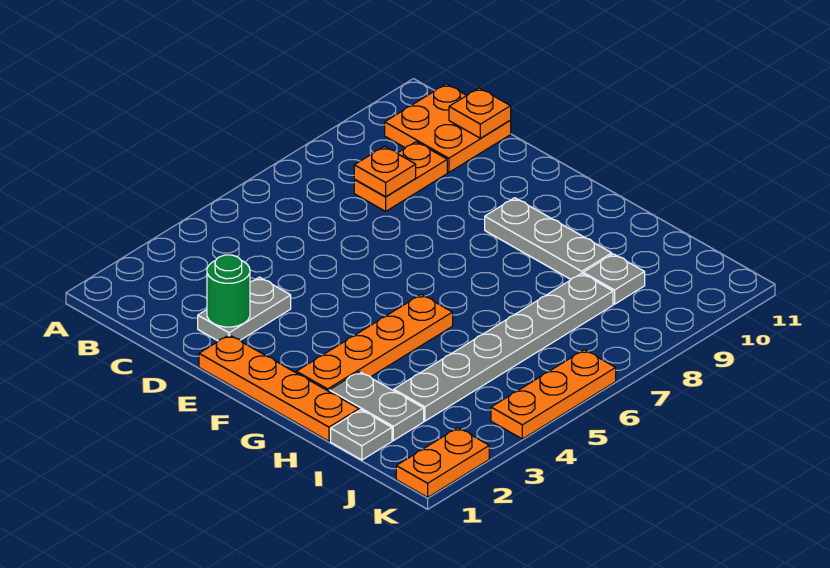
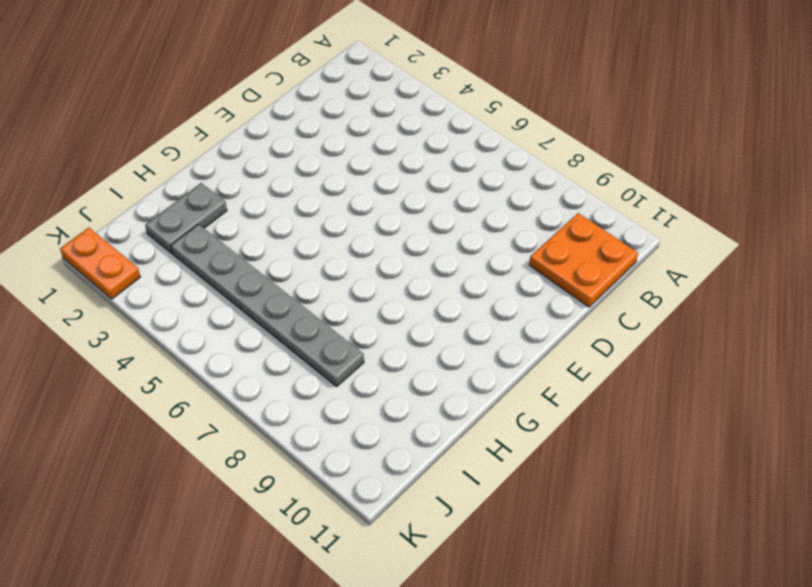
none -> orange plate C8:C9 level 1
none -> grey plate D2:D3 level 1
none -> orange plate E1:H1 level 1

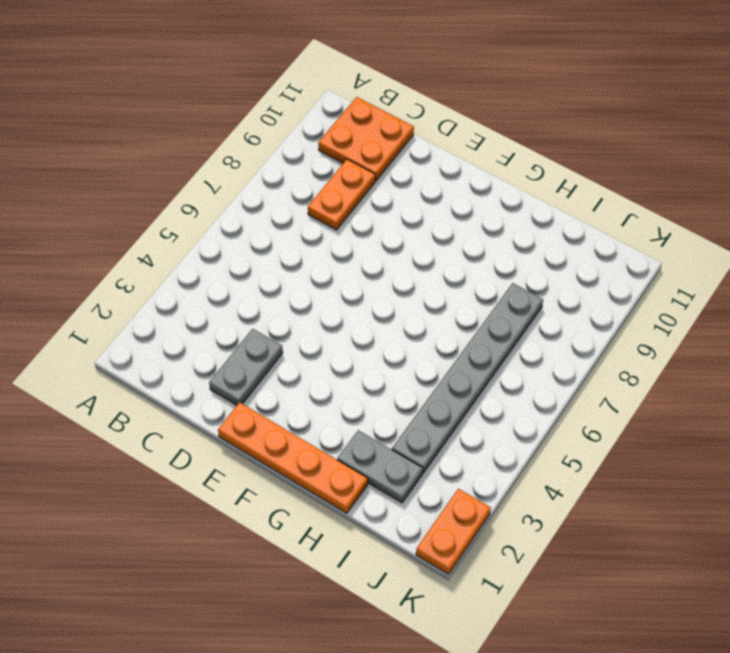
none -> grey plate F9:H9 level 1
none -> orange plate G2:G5 level 1
none -> grey plate I1 level 1

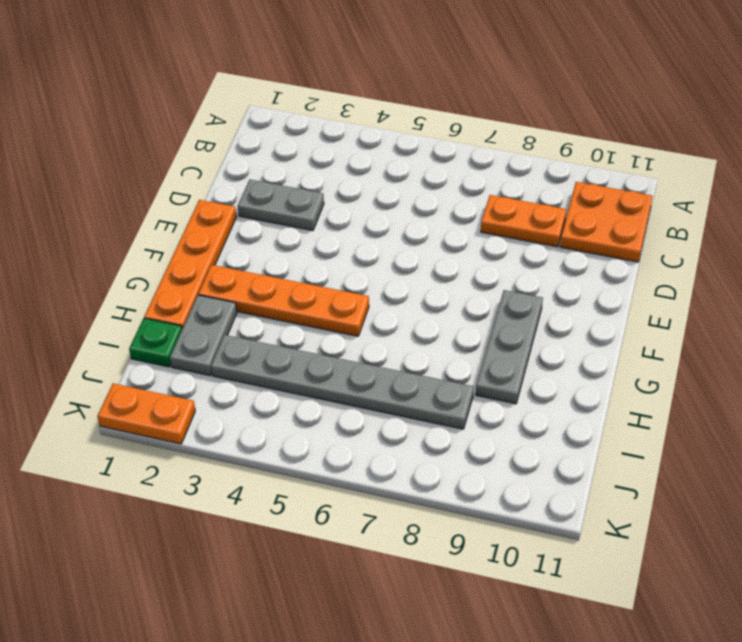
green plate I1 level 1 -> grey plate I1 level 1
none -> grey plate I9 level 1
none -> orange plate K4:K6 level 1
none -> orange plate C8 level 2

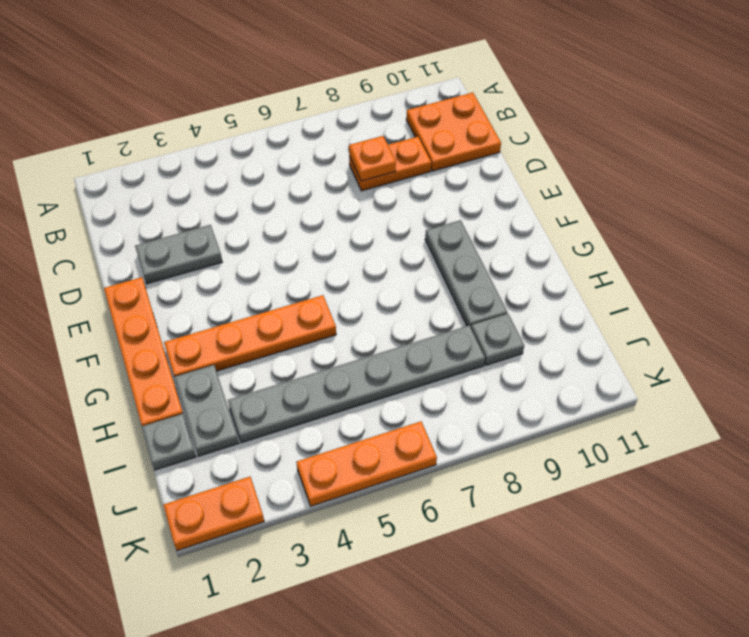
none -> orange plate C11 level 2
none -> green round brick D2 level 2

